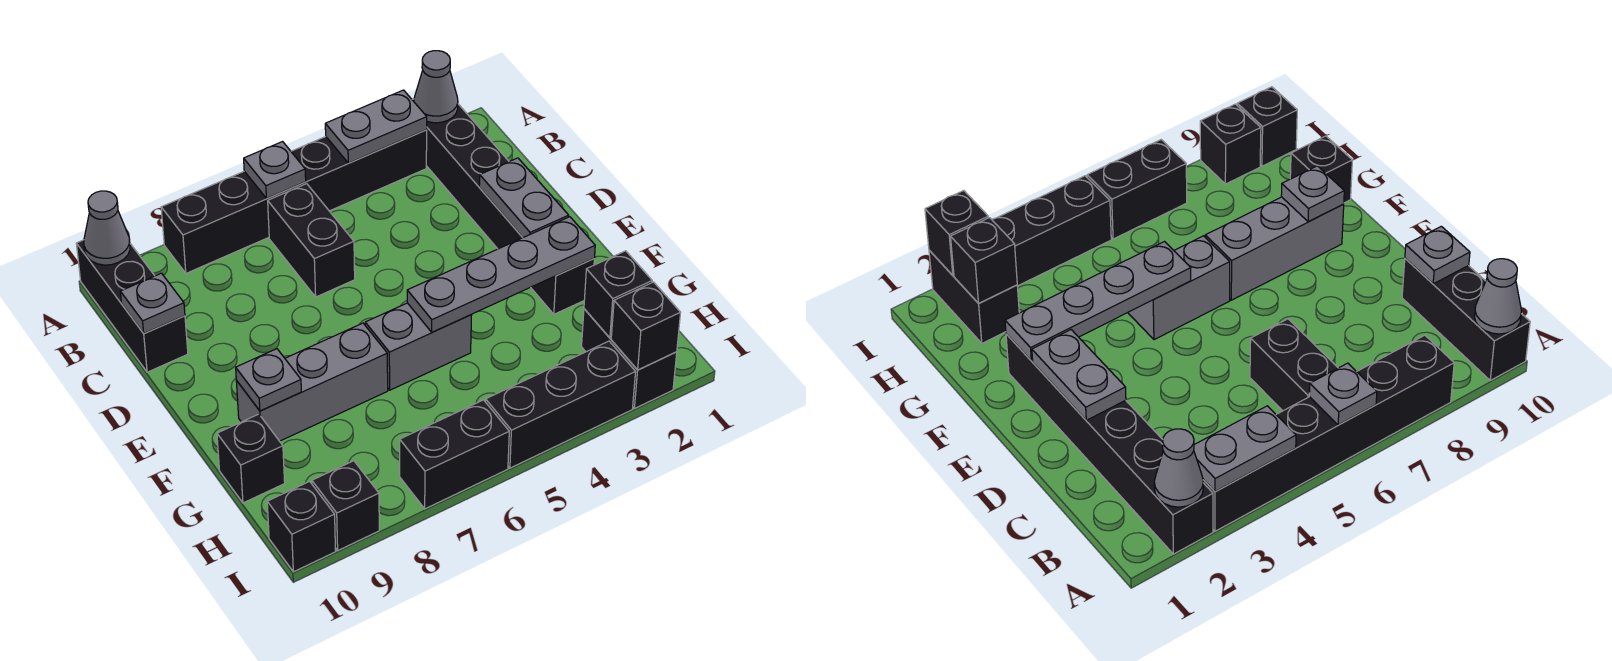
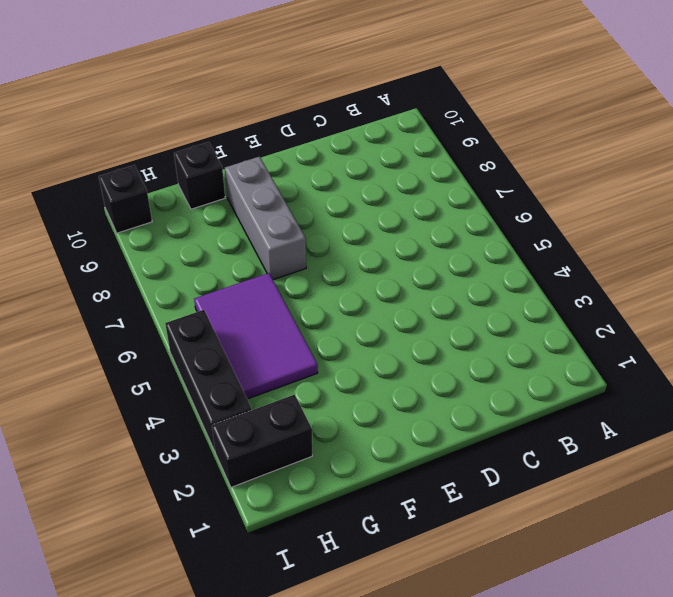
purple tile G4:H6 level 1 -> none
none -> black brick A2:F2 level 1
none -> black brick A3:A8 level 1
none -> black brick A10:C10 level 1

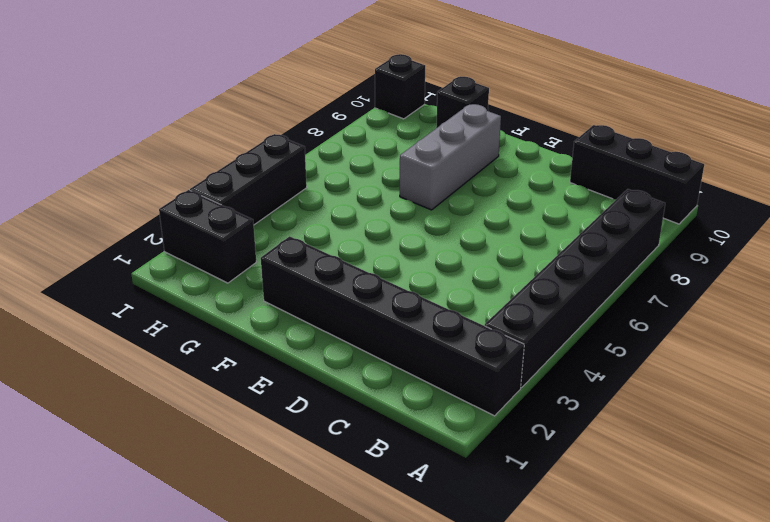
none -> black brick B6:C6 level 1
none -> grey brick F5:F6 level 1
none -> black brick I6:I7 level 1

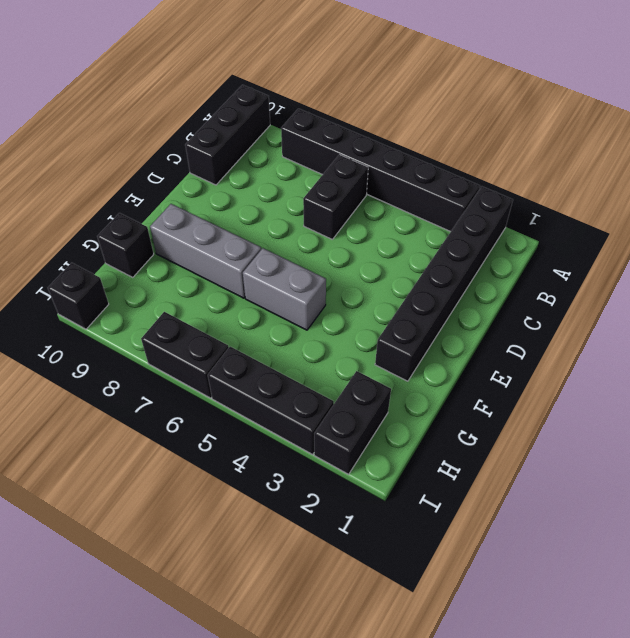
none -> black brick I9 level 1
none -> grey cone A2 level 2
none -> grey plate A3:A4 level 2

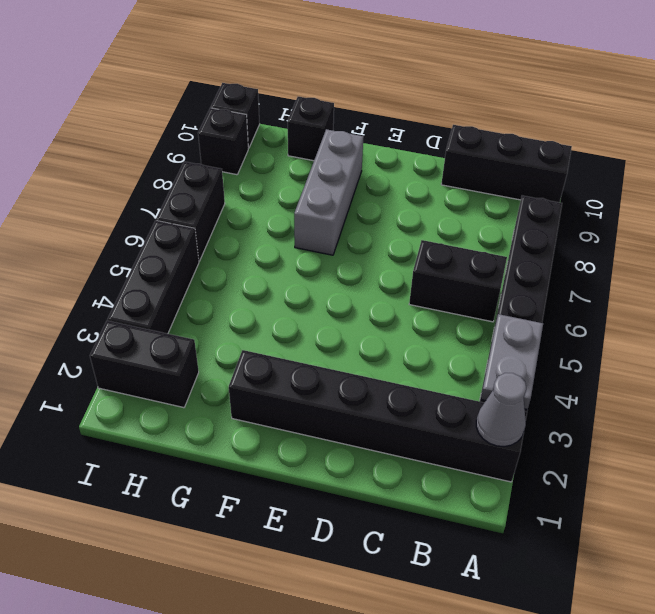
none -> grey brick F5:F6 level 1
none -> grey plate A6 level 2
none -> grey cone A10 level 2

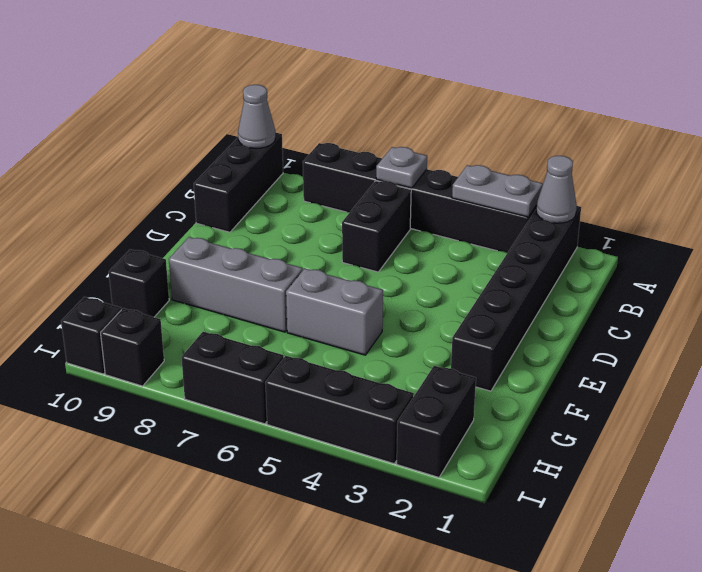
none -> grey plate C10 level 2
none -> grey plate D2:E2 level 2
none -> grey plate F2:F5 level 2

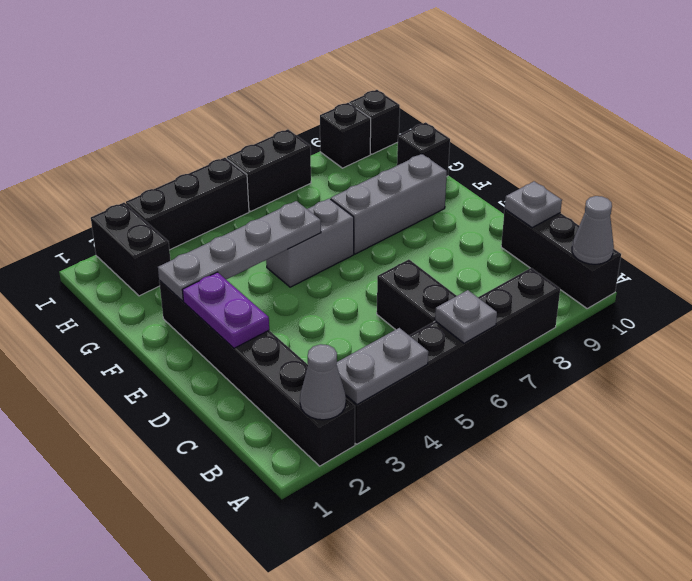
purple plate D2:E2 level 2 -> grey plate D2:E2 level 2
none -> grey plate F9 level 2
none -> black brick H2 level 2
none -> black brick I2 level 2

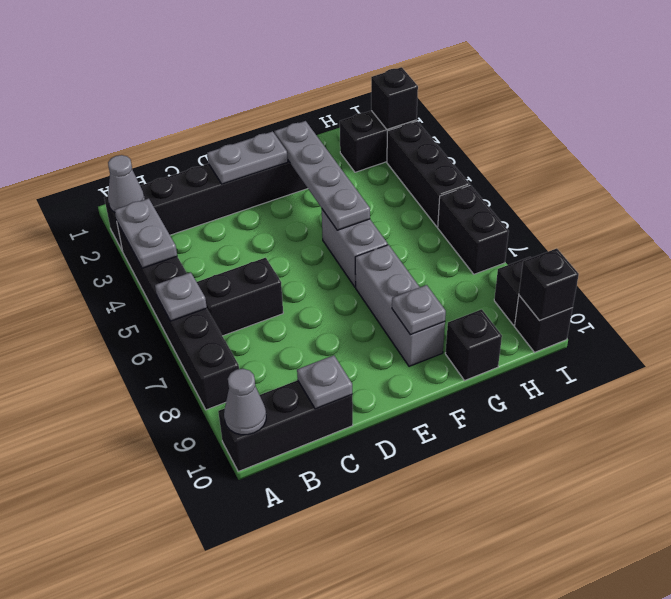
black brick I10 level 2 -> black brick H2 level 2

